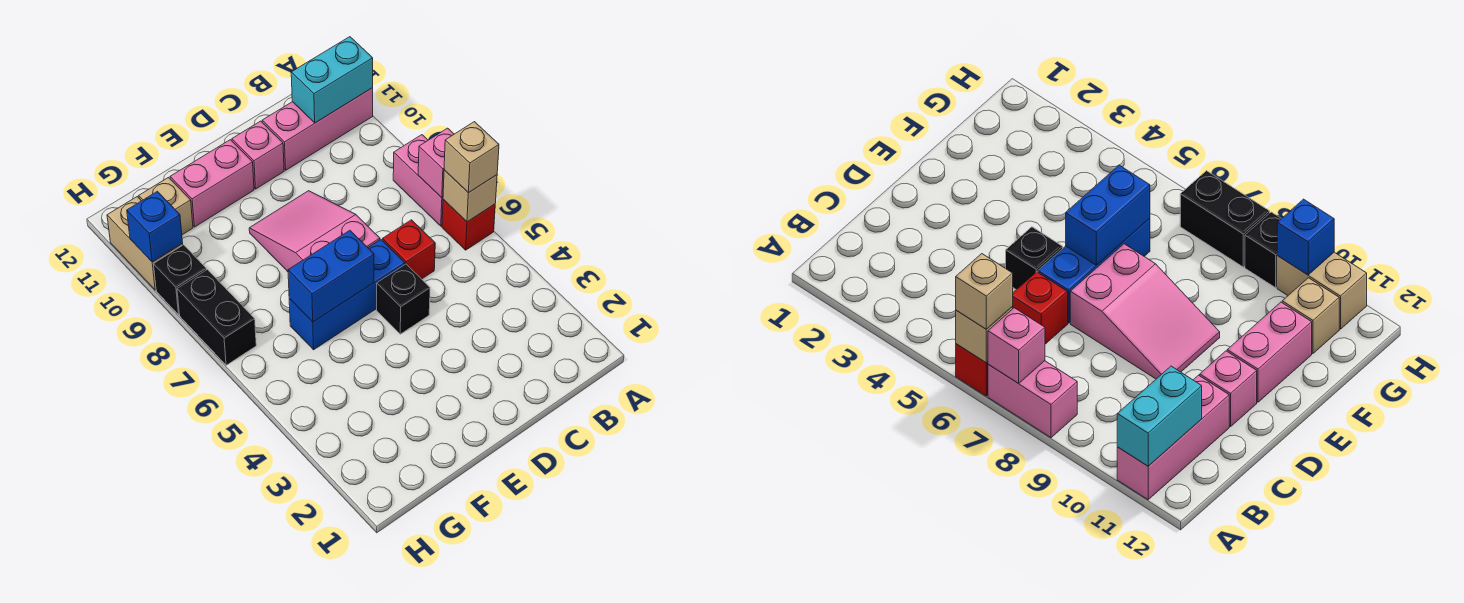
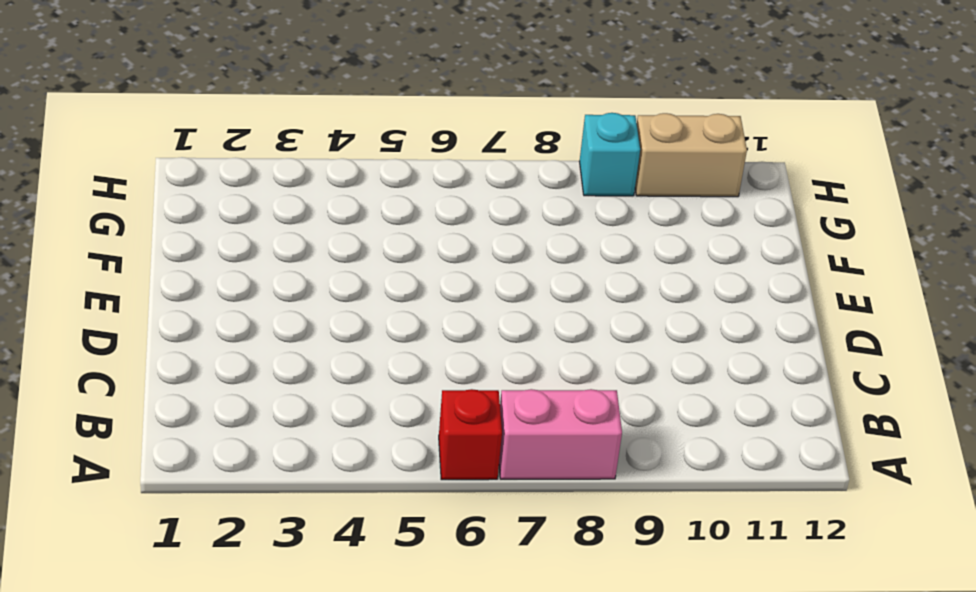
cyan brick H9 level 1 -> black brick H9 level 1
none -> pink brick A11:C11 level 1
none -> red brick C6 level 1
none -> black brick D5 level 1

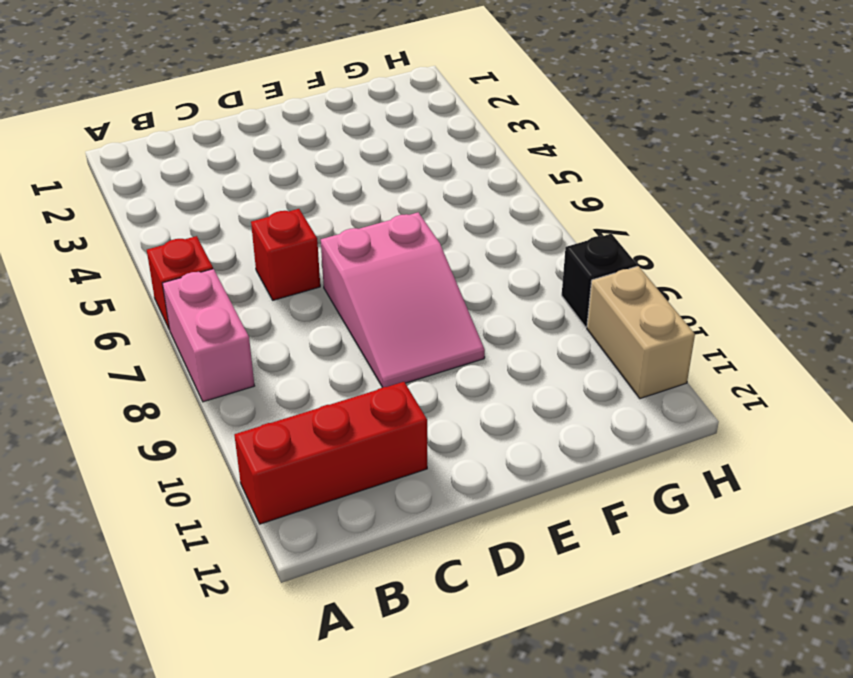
red brick A11:C11 level 1 -> pink brick A11:C11 level 1
none -> black brick D5 level 1
none -> blue brick D6:F6 level 1
none -> pink brick D11 level 1

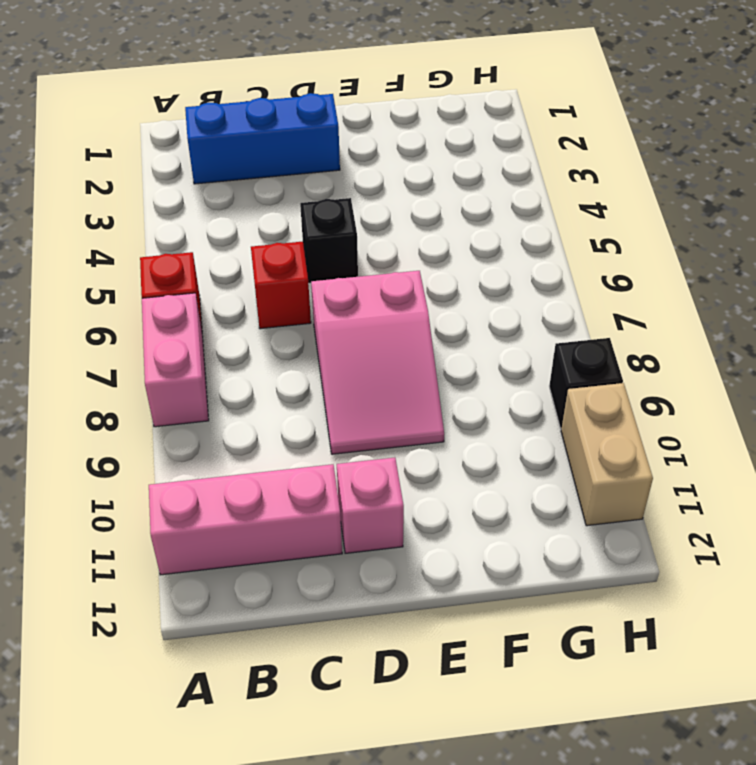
blue brick B2:D2 level 1 -> blue brick D6:F6 level 1
none -> pink brick E11:F11 level 1
none -> tan brick G11 level 1
none -> black brick H7:H8 level 1

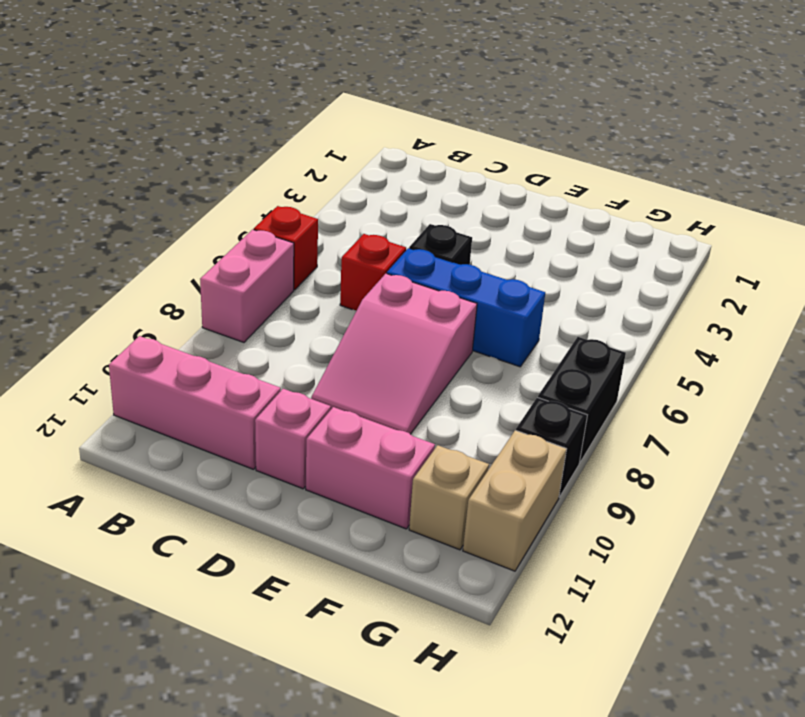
none -> tan brick A6 level 2
none -> pink brick A7 level 2
none -> cyan brick A11:B11 level 2

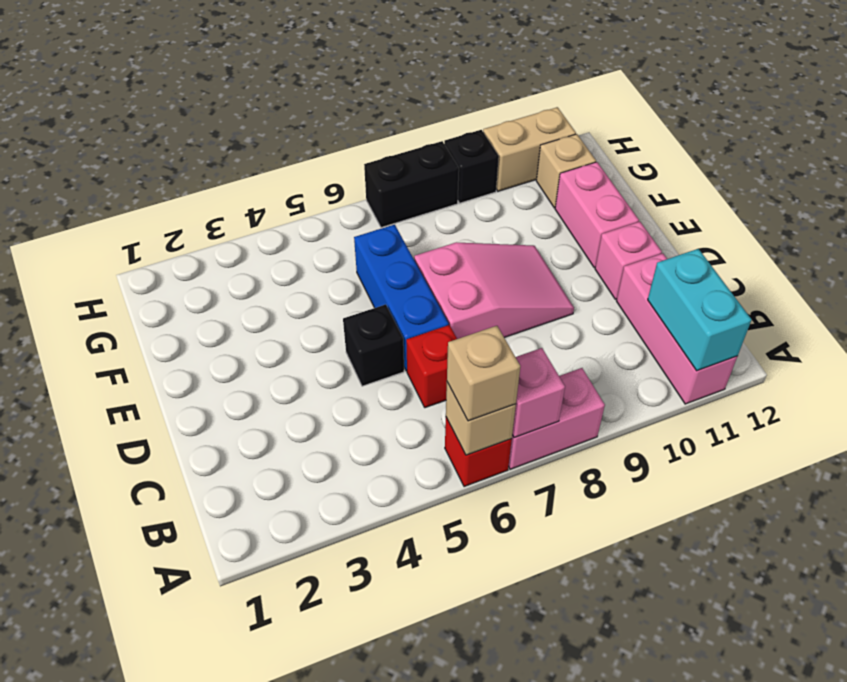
none -> blue brick E6:F6 level 2
none -> blue brick H10 level 2

